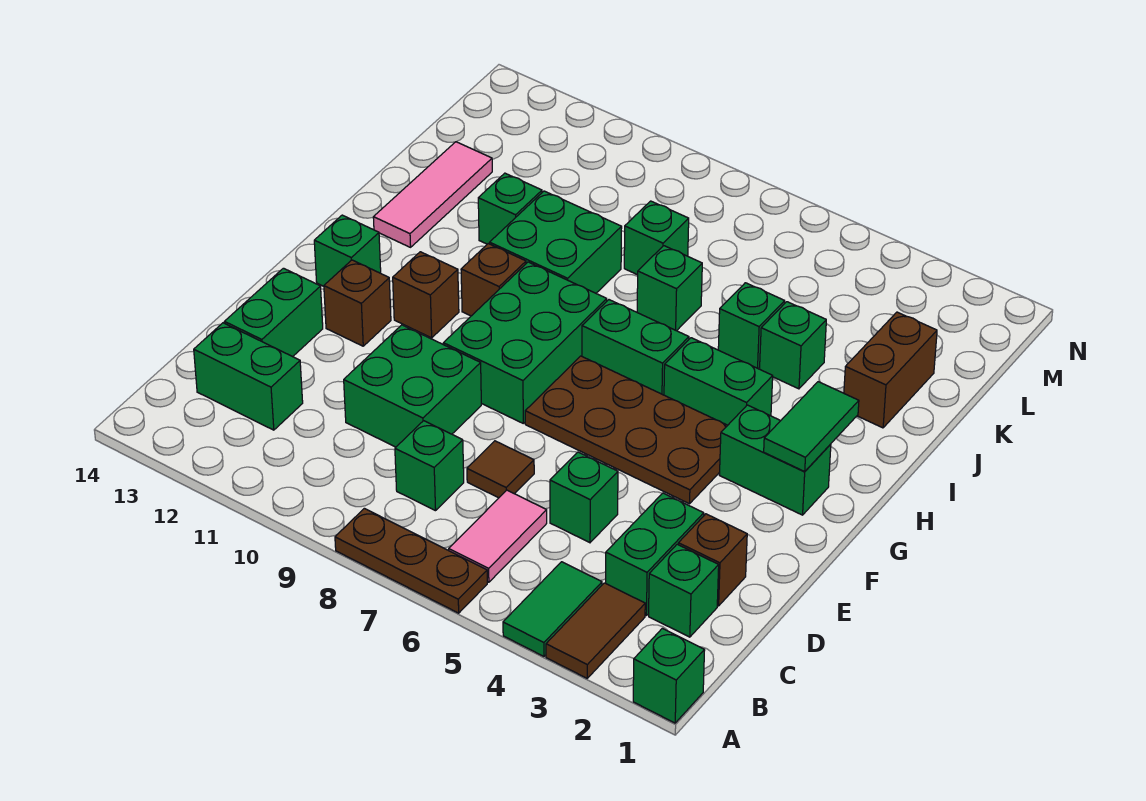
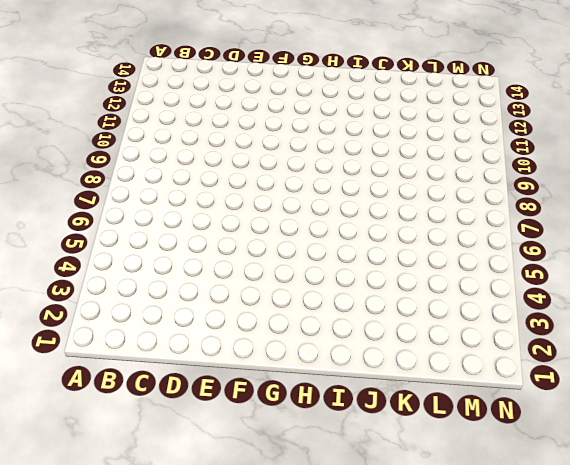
none -> green brick A1 level 1
none -> brown tile A3:B3 level 1
none -> green tile A4:B4 level 1
none -> brown plate A6:A8 level 1

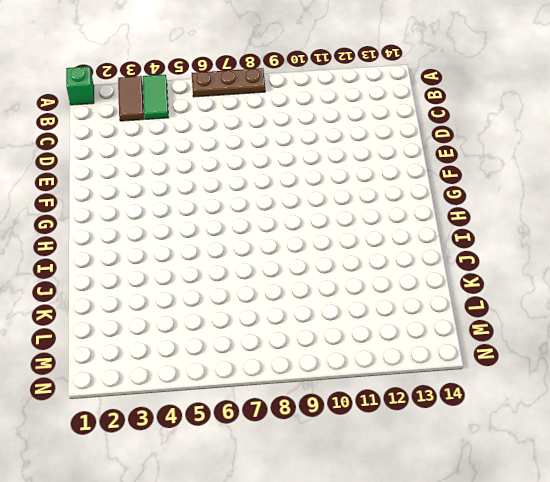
none -> pink tile B6:C6 level 1
none -> green brick C2 level 1
none -> green brick C3:D3 level 1
none -> green brick C8 level 1

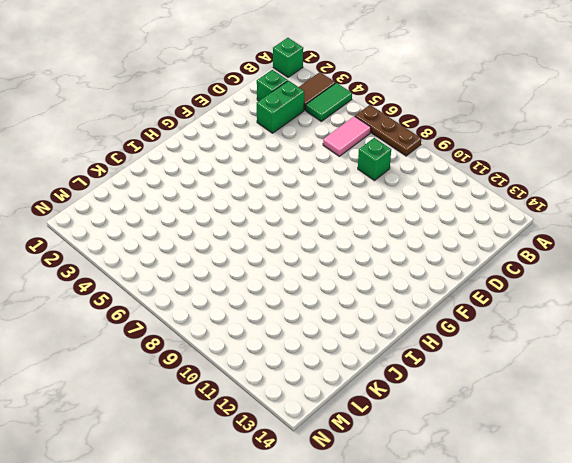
none -> green brick C12:C13 level 1
none -> brown brick D2 level 1
none -> green brick D5 level 1
none -> brown tile D7 level 1

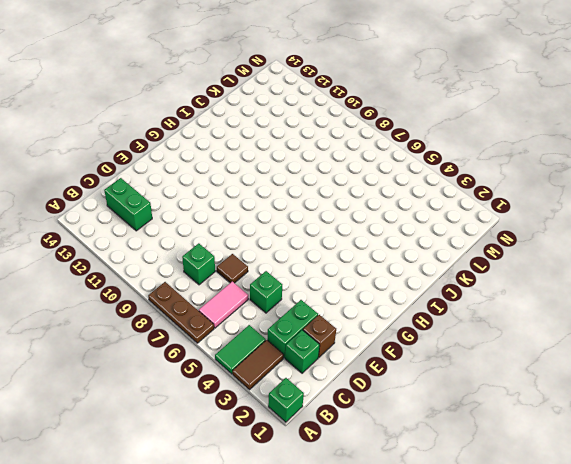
none -> green brick D9:E10 level 1
none -> green brick D13:E13 level 1
none -> brown plate F4:G7 level 1
none -> green brick F8:H9 level 1

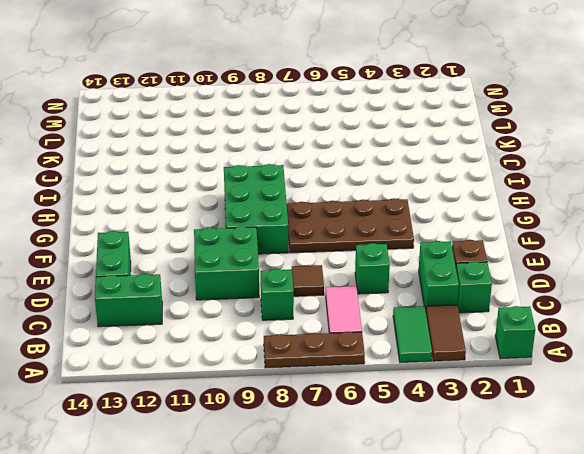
none -> brown brick F12 level 1
none -> green brick G2:G3 level 1
none -> brown brick G11 level 1
none -> green brick G13 level 1

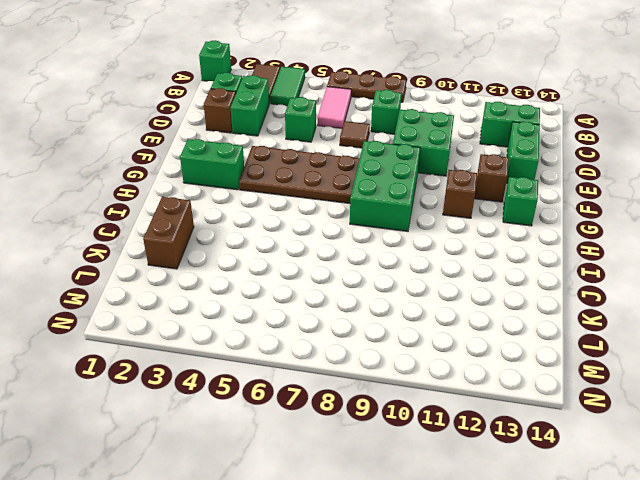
none -> green brick H4:H5 level 1
none -> green brick H6:H7 level 1
none -> brown brick H10 level 1
none -> green brick I9:J10 level 1

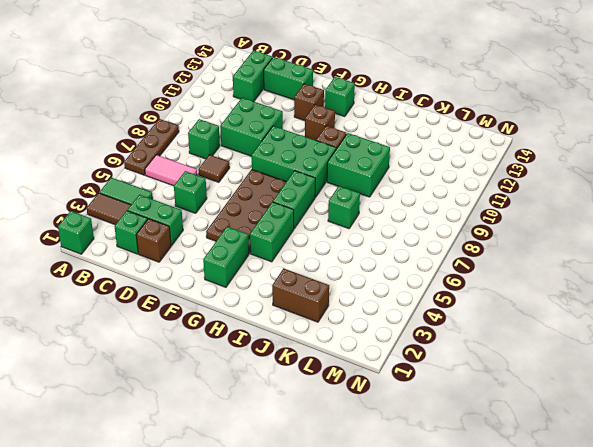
none -> pink tile I13:K13 level 1
none -> green brick J4 level 1
none -> green brick J5 level 1
none -> green brick J11 level 1

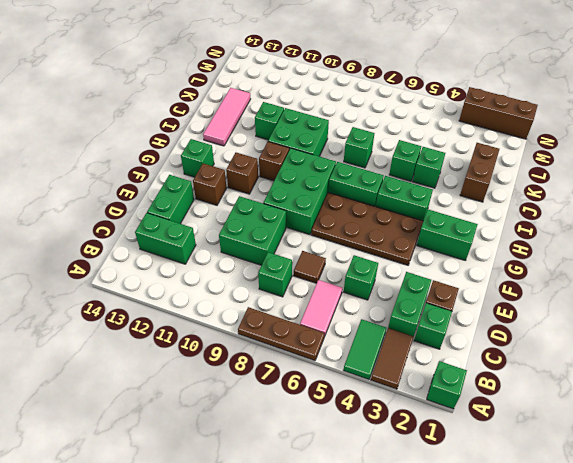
brown brick N1:N3 level 1 -> none
none -> green brick K8 level 1
none -> green tile G2:H2 level 2

